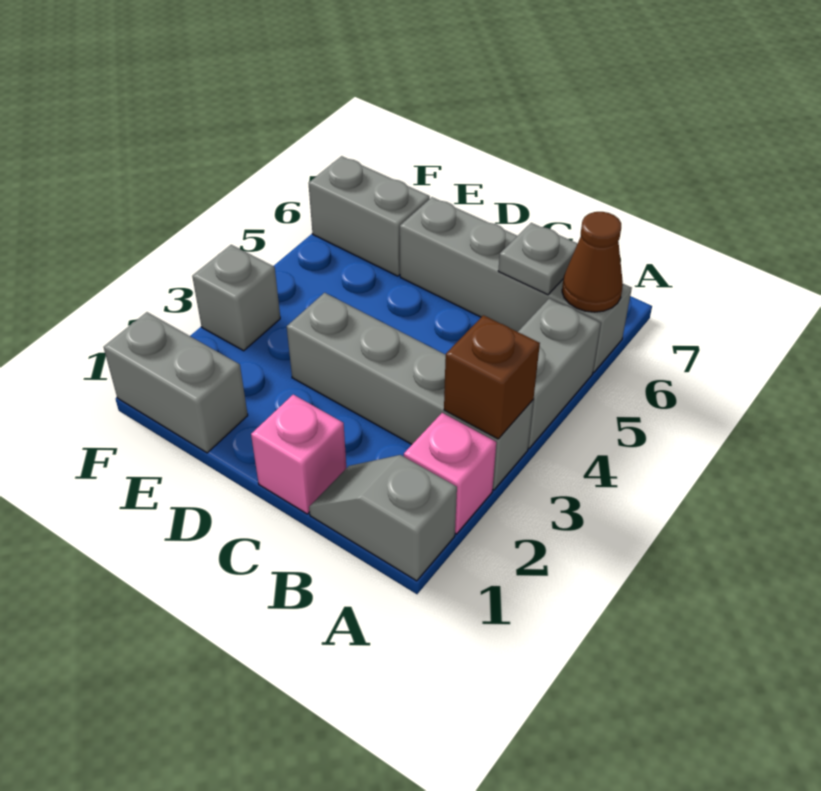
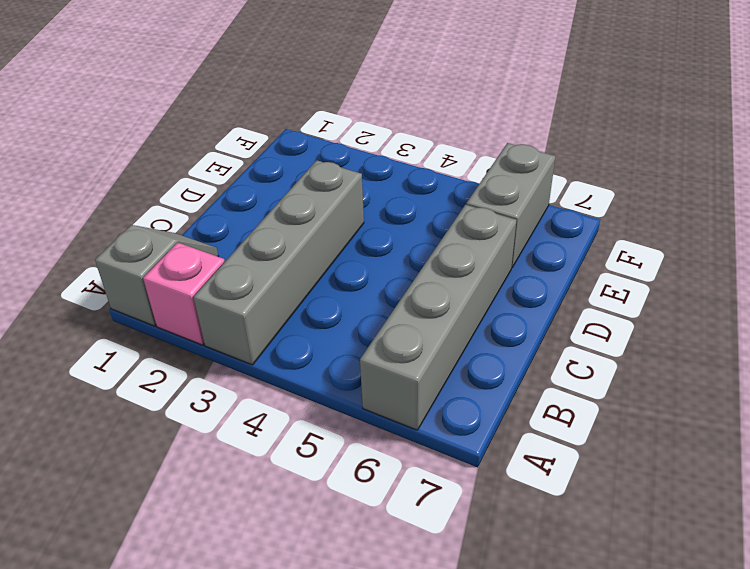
none -> grey brick A4:A5 level 1
none -> pink brick C1 level 1
none -> grey brick E1:F1 level 1

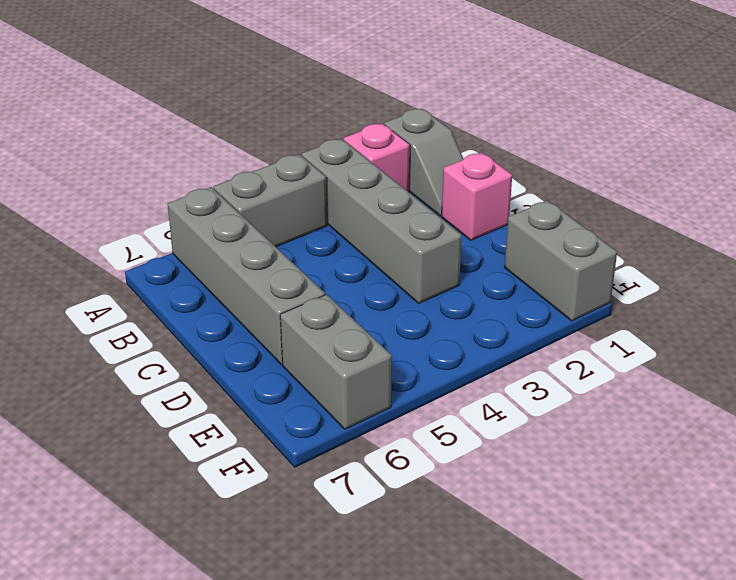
none -> grey brick F3 level 1
none -> brown brick A3 level 2
none -> brown cone A6 level 2

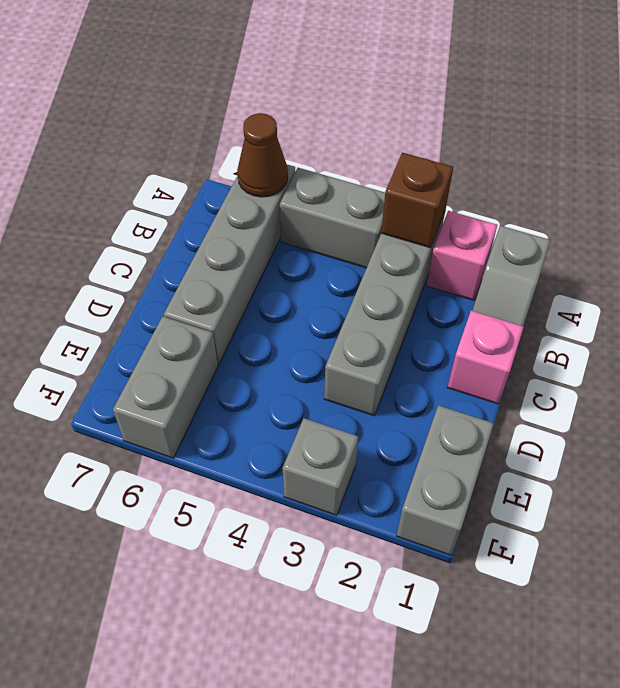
none -> grey plate B6 level 2

